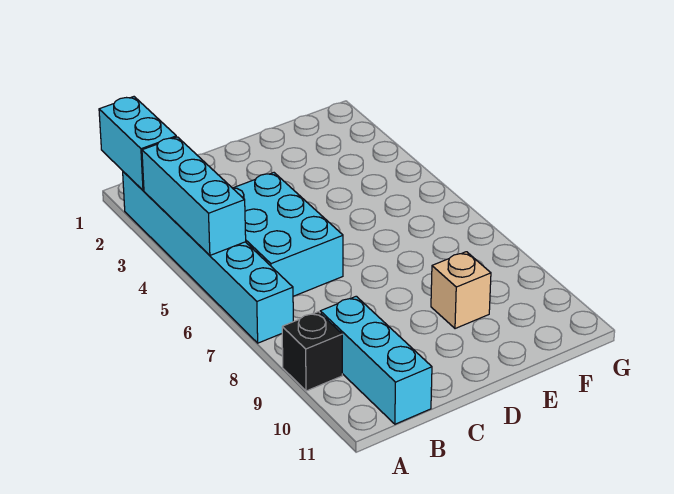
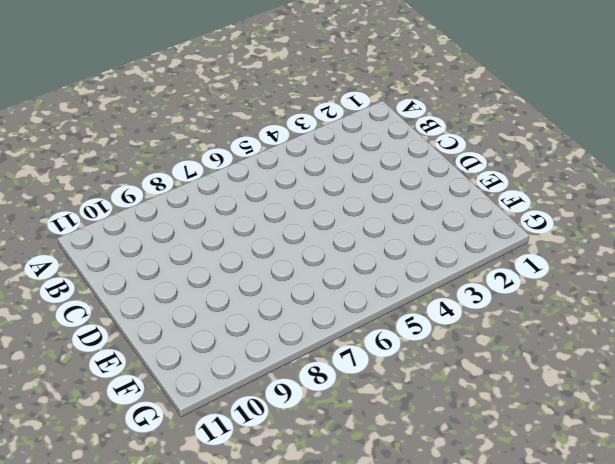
none -> cyan brick A2:A7 level 1
none -> black brick A9 level 1

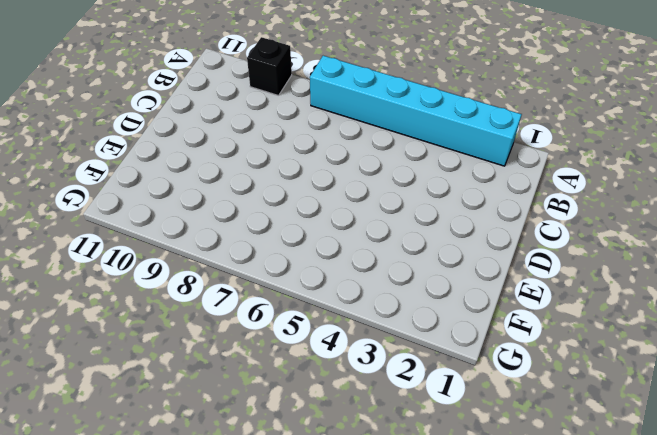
none -> cyan brick B4:C6 level 1
none -> cyan brick B9:B11 level 1

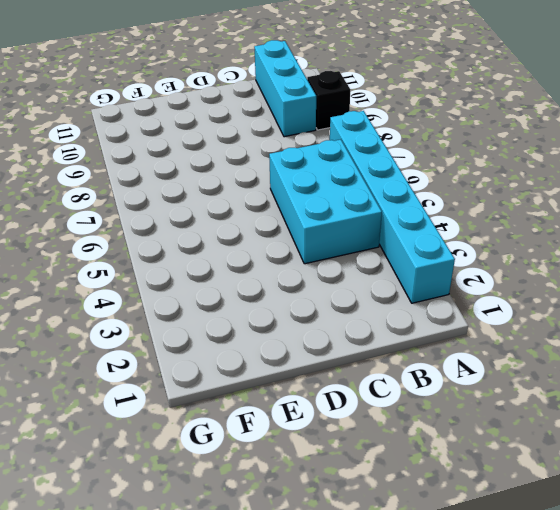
none -> tan brick E9 level 1
none -> cyan brick A1:A2 level 2

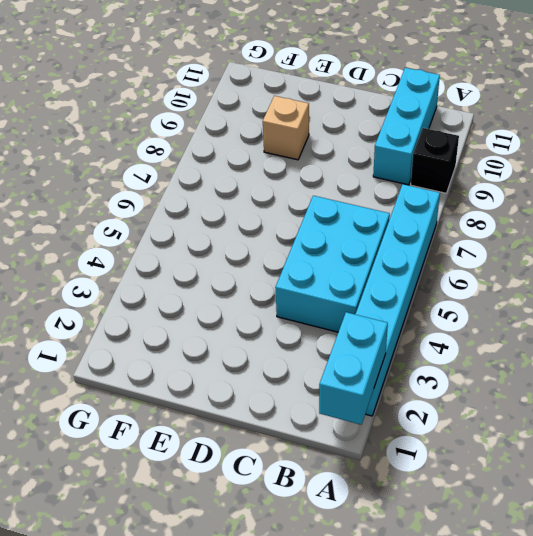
none -> cyan brick A3:A5 level 2

